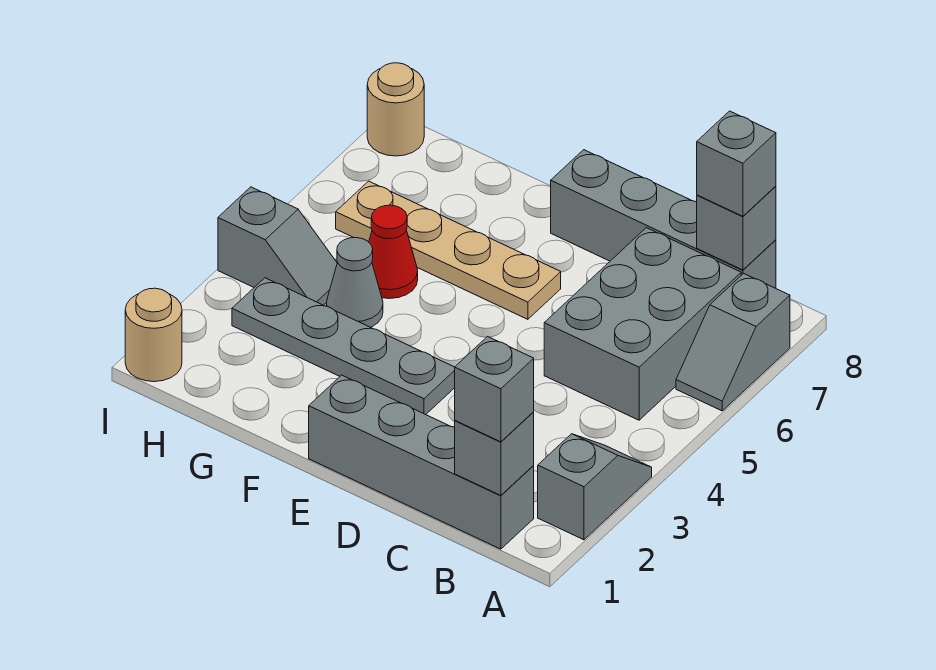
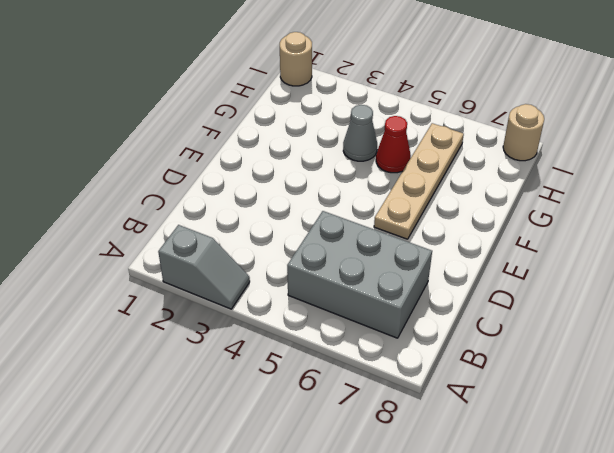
none -> grey slope A6:A7 level 1 top 7
none -> grey brick B1:E1 level 1
none -> grey brick B8:E8 level 1

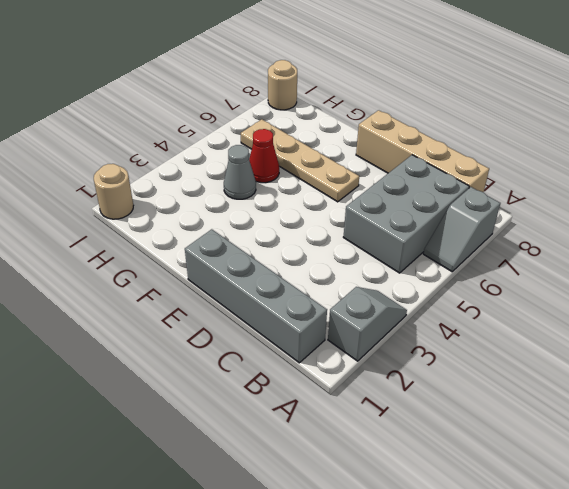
tan brick B8:E8 level 1 -> grey brick B8:E8 level 1
none -> grey plate E3:H3 level 1
none -> grey slope H4:I4 level 1 top I
none -> grey brick B1 level 2

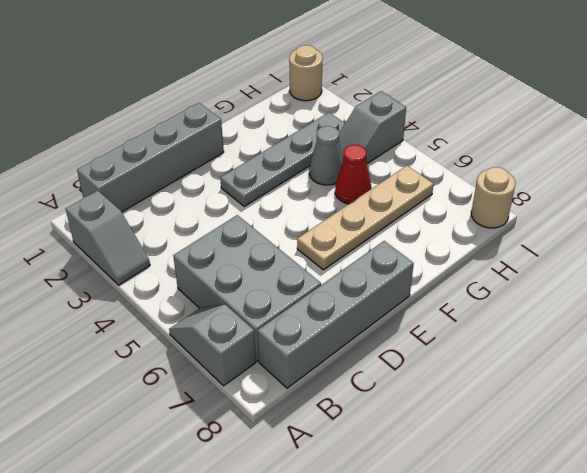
none -> grey brick B1 level 2
none -> grey brick B8 level 2
none -> grey brick B1 level 3

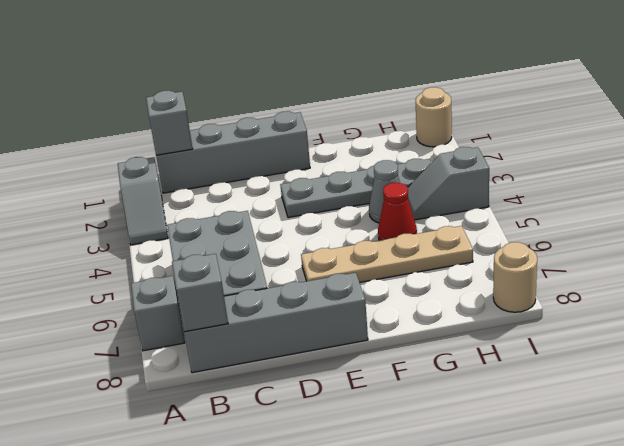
none -> grey brick B1 level 3
none -> grey brick B8 level 3

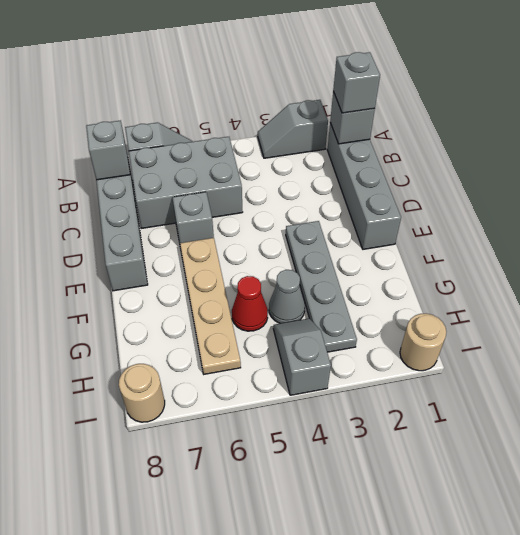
grey brick D6 level 1 -> grey brick B8 level 3

